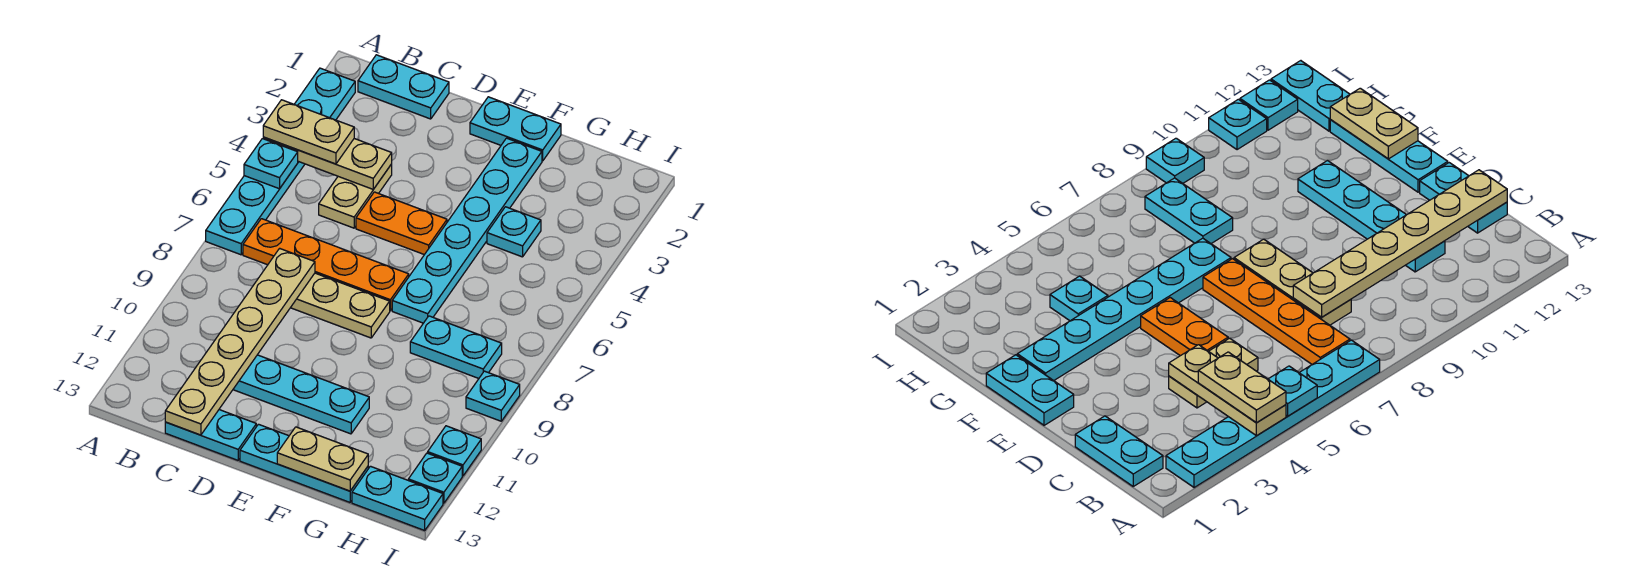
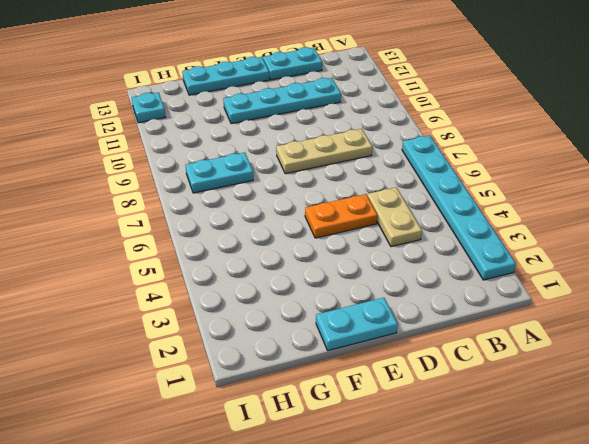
none -> cyan plate B1:C1 level 1
none -> orange plate B7:E7 level 1
none -> cyan plate F2:F7 level 1

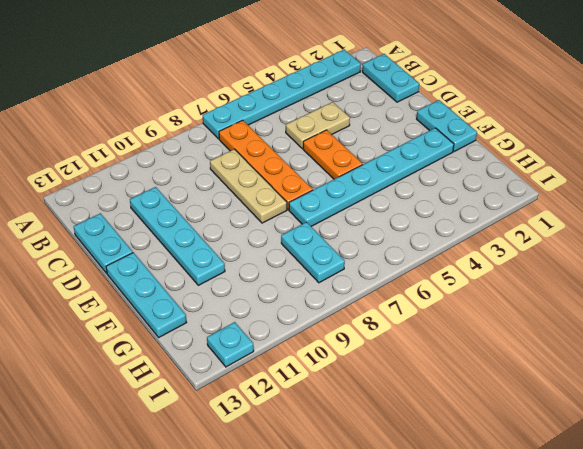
none -> cyan plate G4 level 1
none -> cyan plate H13:I13 level 1
none -> cyan plate I9 level 1

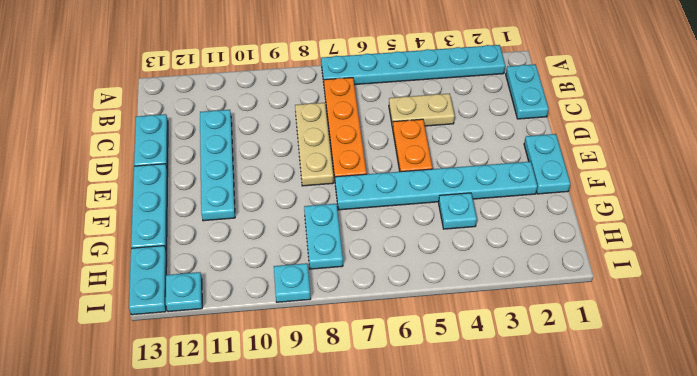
none -> cyan plate I11 level 1
none -> tan plate A4:C4 level 2
none -> cyan plate A5 level 2

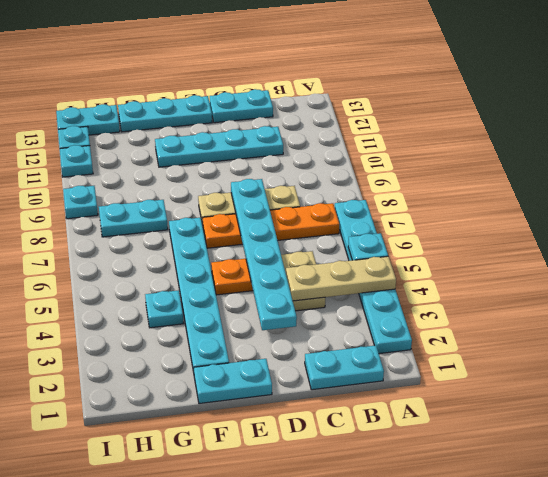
cyan plate D3:D8 level 2 -> none
none -> tan plate C8:C13 level 2
none -> tan plate F13:G13 level 2
none -> tan plate A4:B4 level 3

